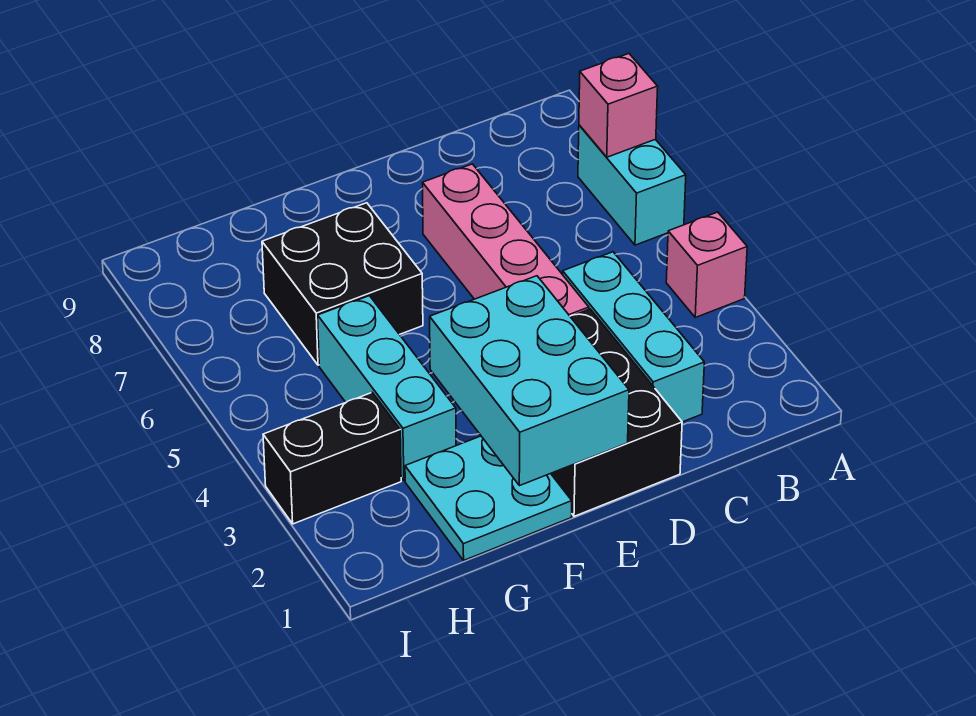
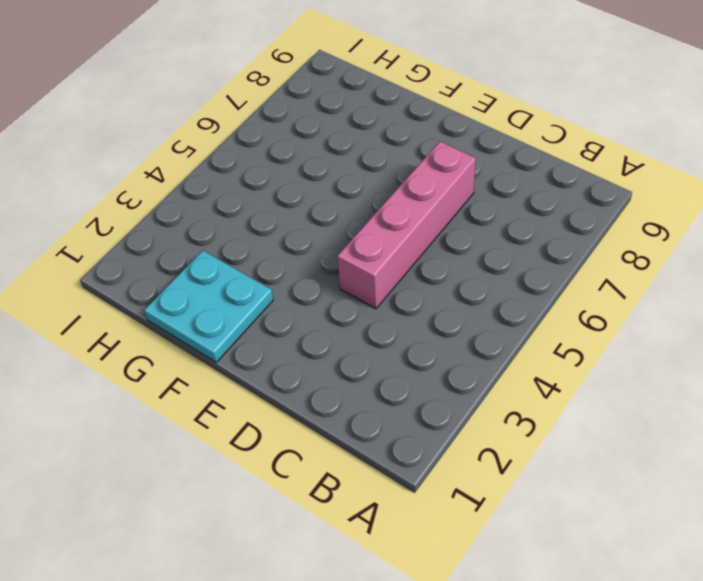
none -> pink brick A4 level 1
none -> cyan brick A6:A7 level 1

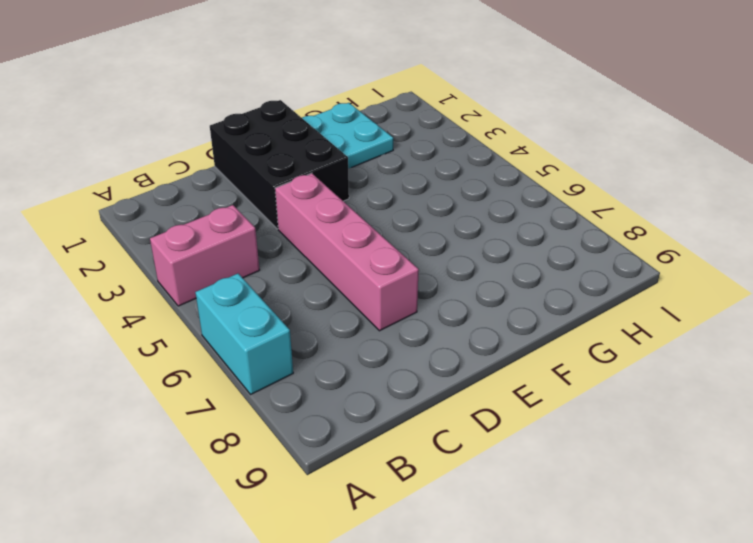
pink brick A4:B4 level 1 -> pink brick A4 level 1
none -> cyan brick C2:C4 level 1
none -> black brick F6:G7 level 1

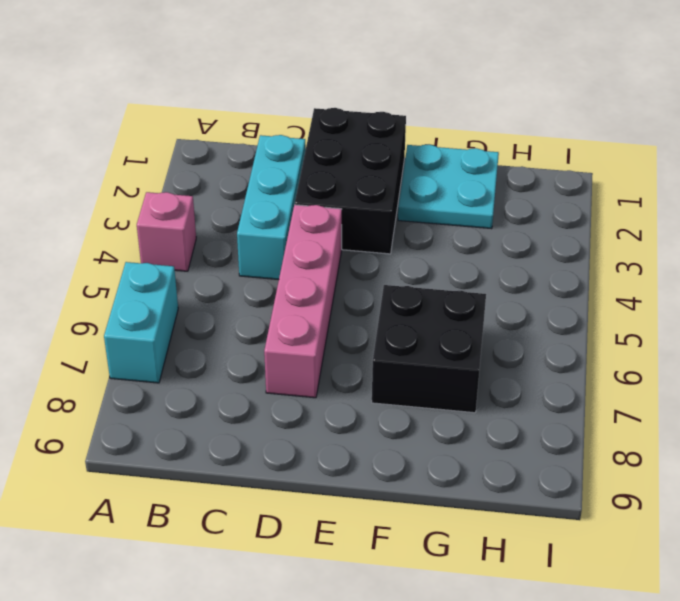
none -> cyan brick G3:G5 level 1
none -> black brick H3:I3 level 1

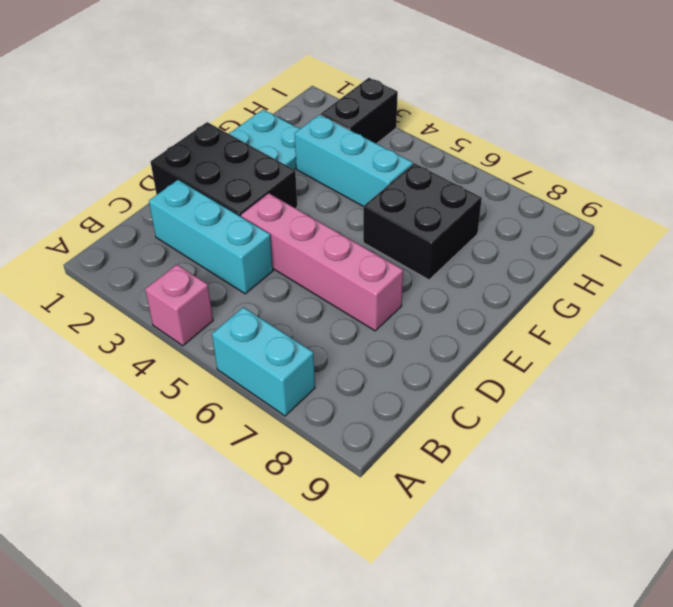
none -> pink brick A7 level 2
none -> cyan brick E1:F3 level 2

